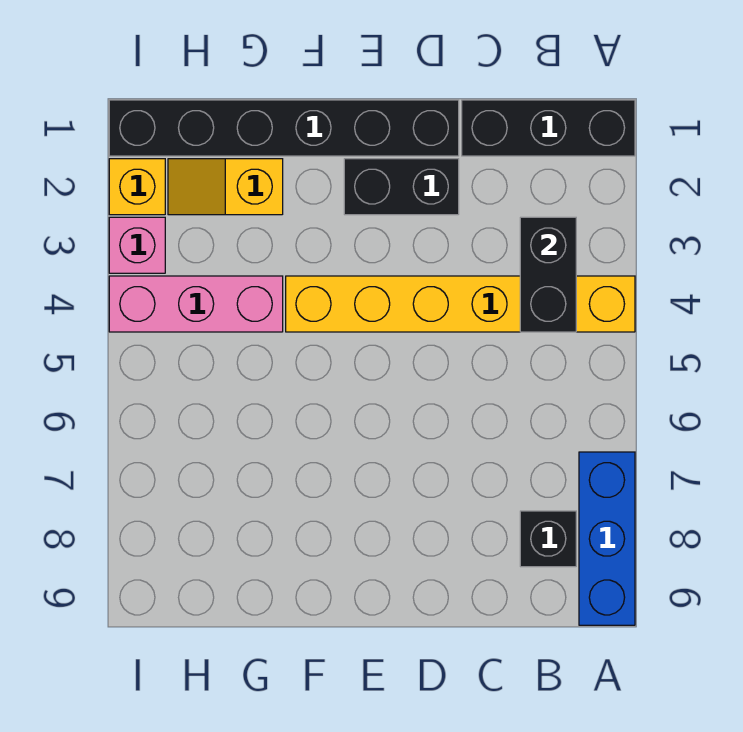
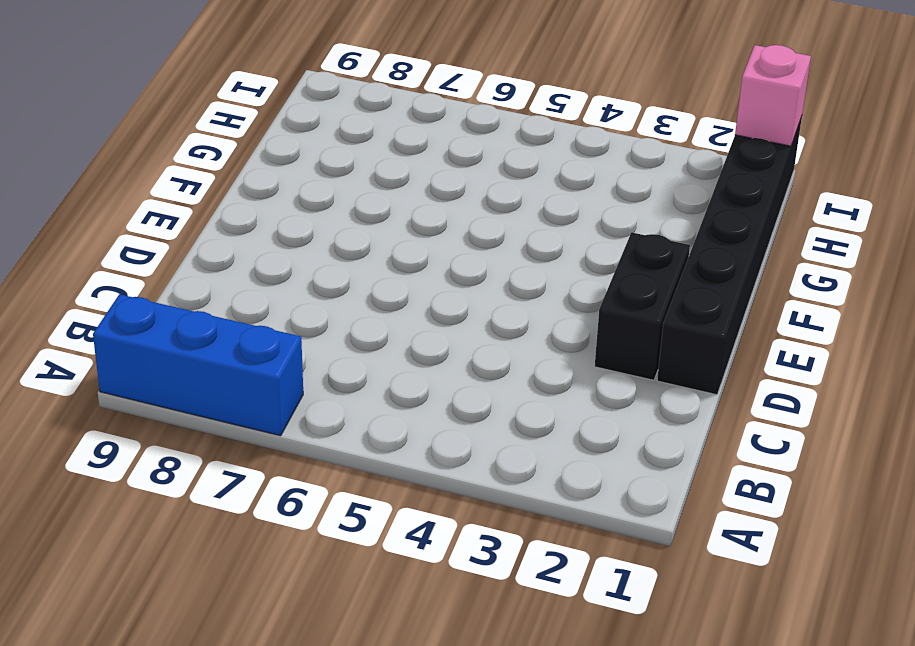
pink brick I1 level 2 -> pink brick I3 level 1
none -> black brick A1:C1 level 1
none -> yellow brick A4:F4 level 1

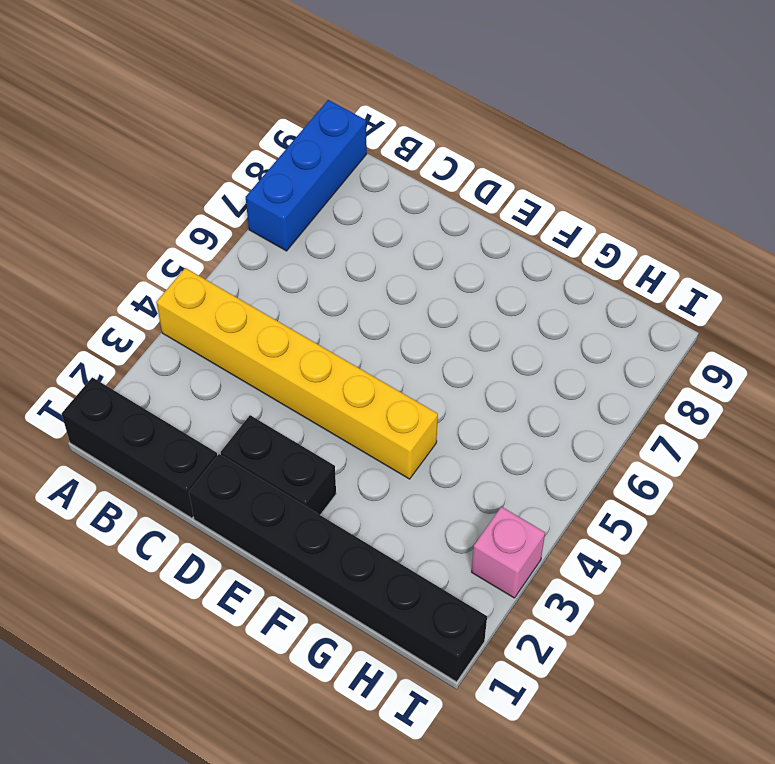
none -> black brick B8 level 1
none -> yellow slope G2:H2 level 1 top G

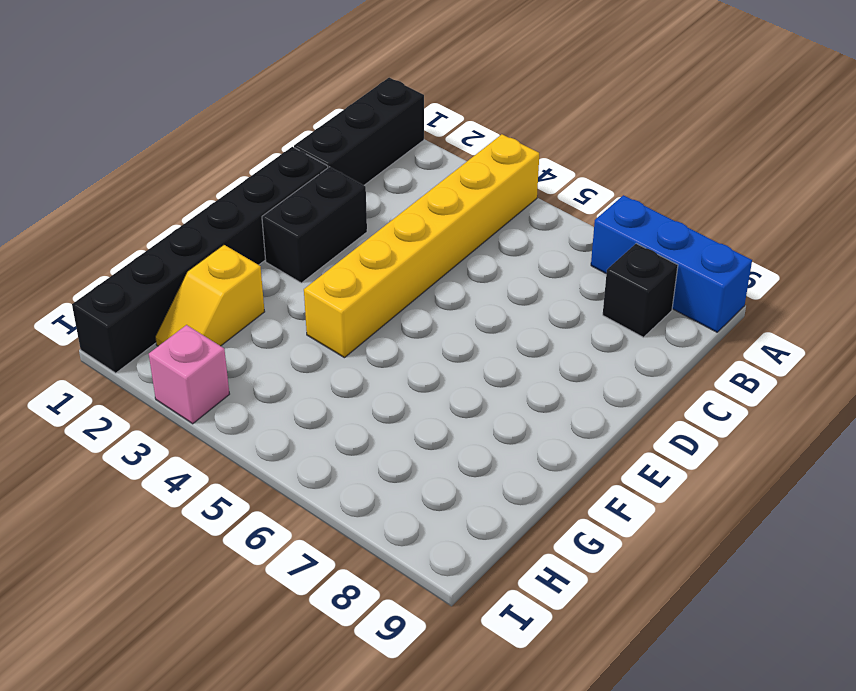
none -> pink brick G4:I4 level 1
none -> yellow brick I2 level 1

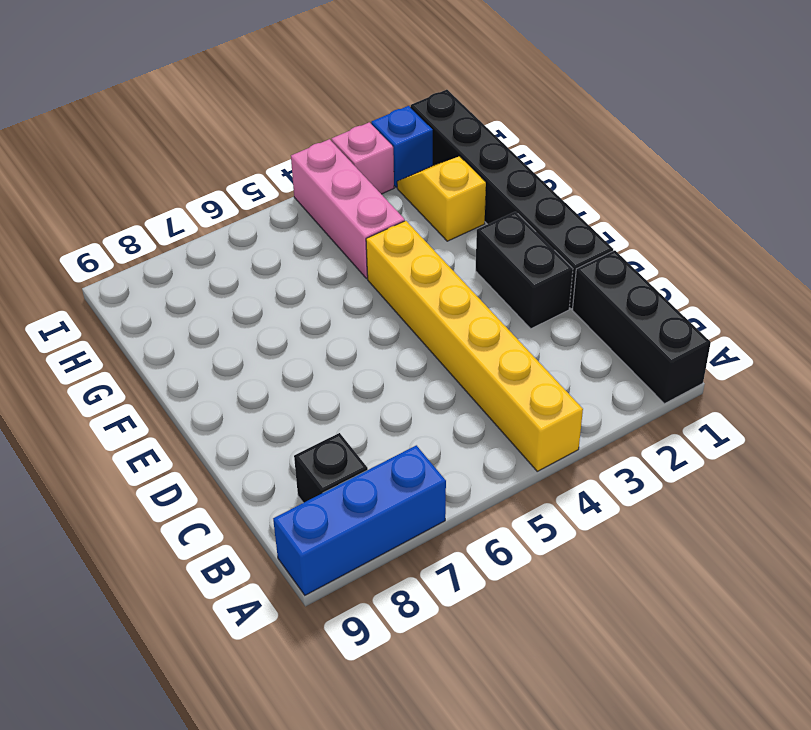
blue brick I2 level 1 -> yellow brick I2 level 1
none -> black brick B3:B4 level 2

